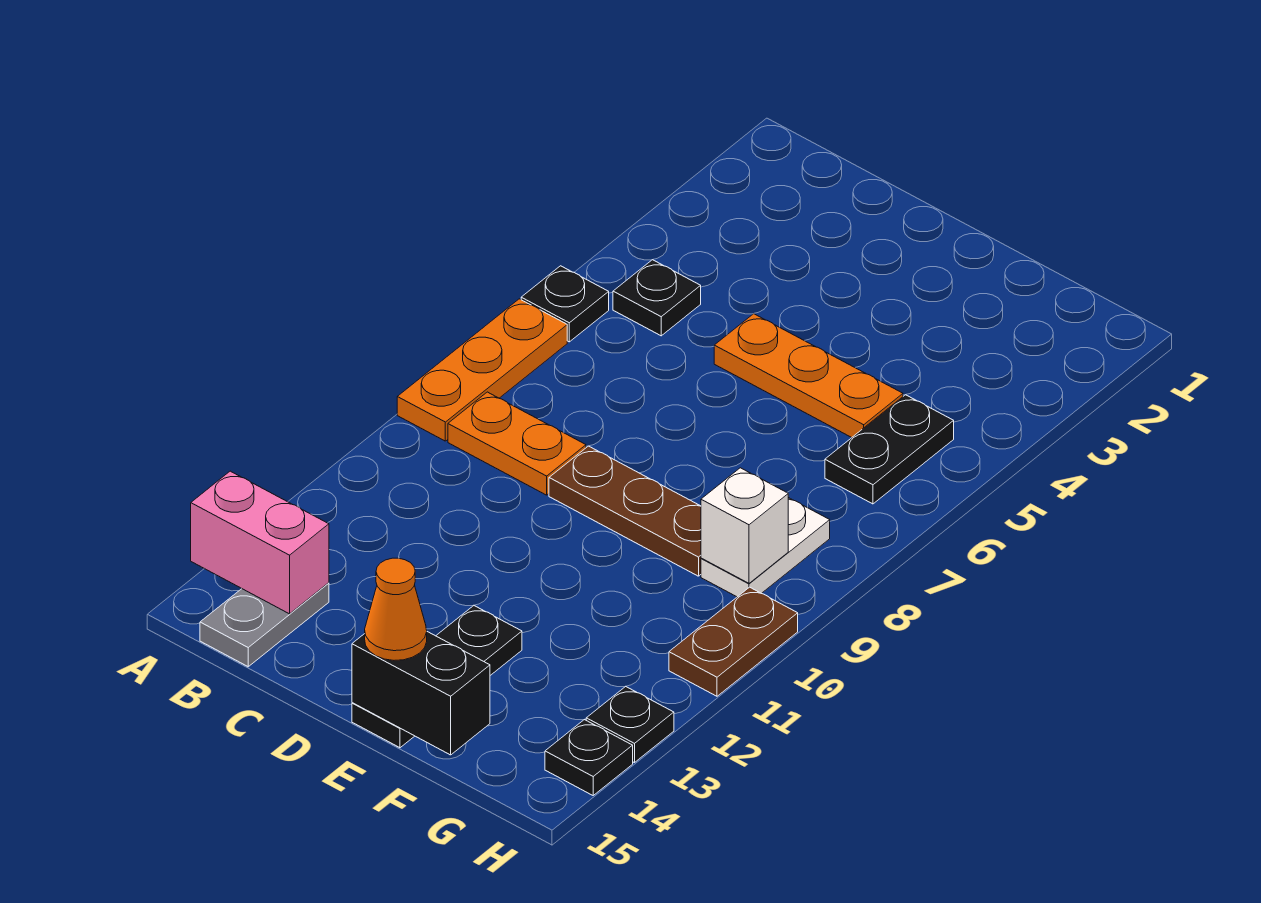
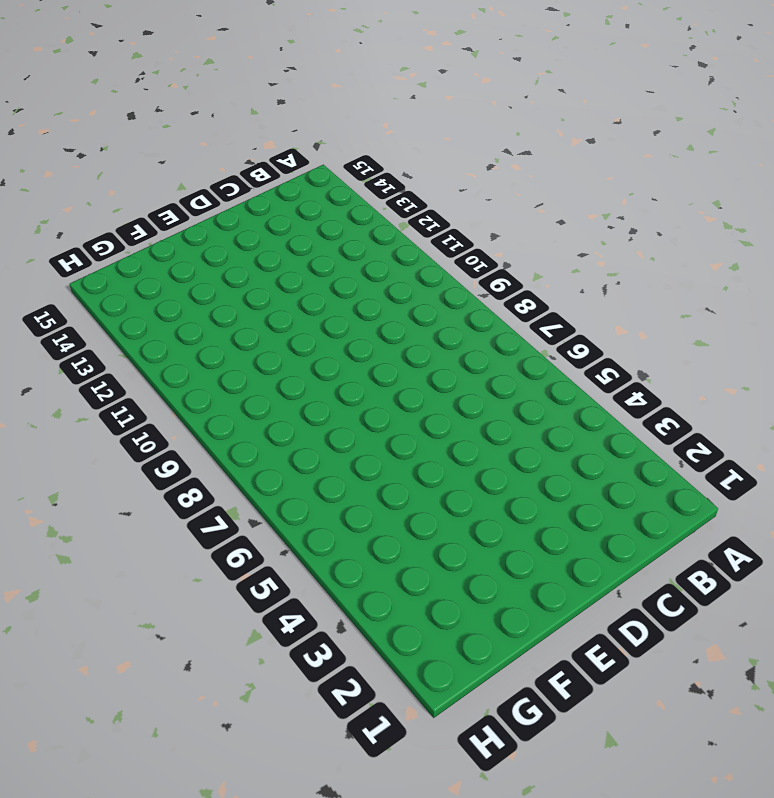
none -> black plate A6 level 1
none -> orange plate A7:A9 level 1
none -> black plate B5 level 1

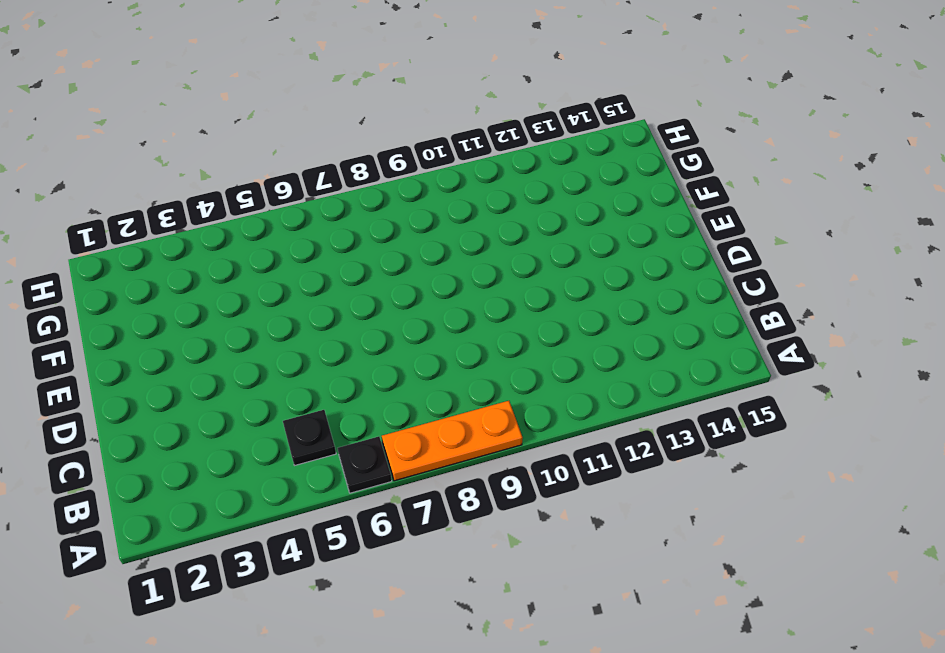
none -> orange plate B9:C9 level 1
none -> grey plate B14:B15 level 1
none -> orange plate D5:F5 level 1

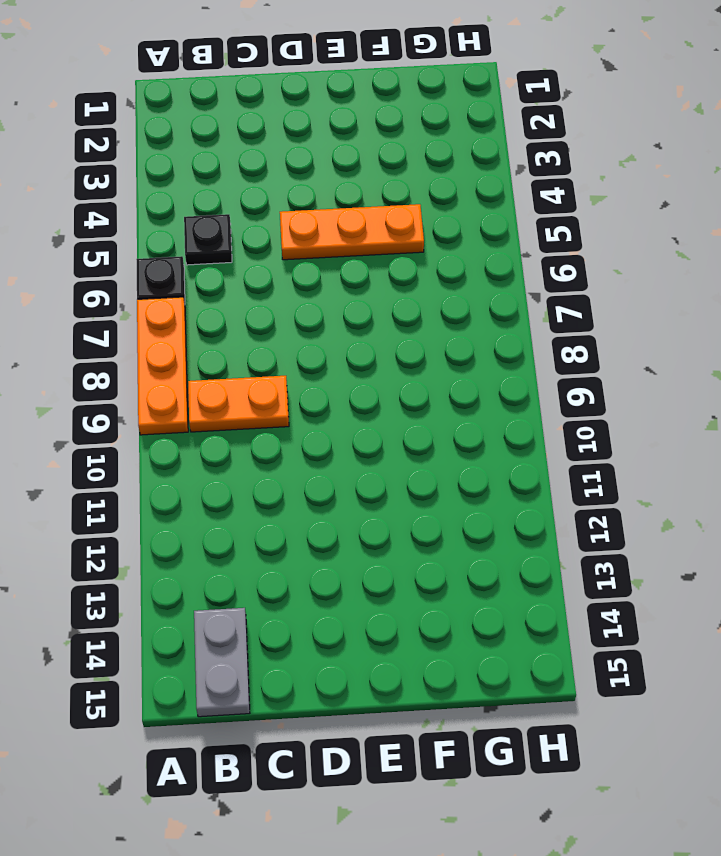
none -> brown plate D9:F9 level 1
none -> black plate E13:E15 level 1
none -> black plate G5:G6 level 1

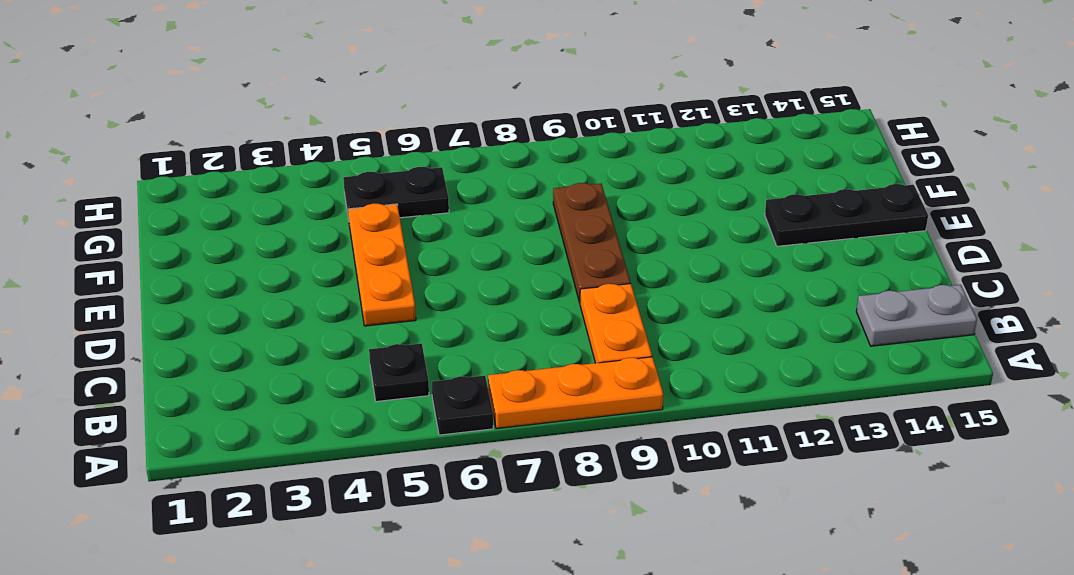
none -> white plate G8:G9 level 1
none -> brown plate H10:H11 level 1
none -> black plate H13 level 1

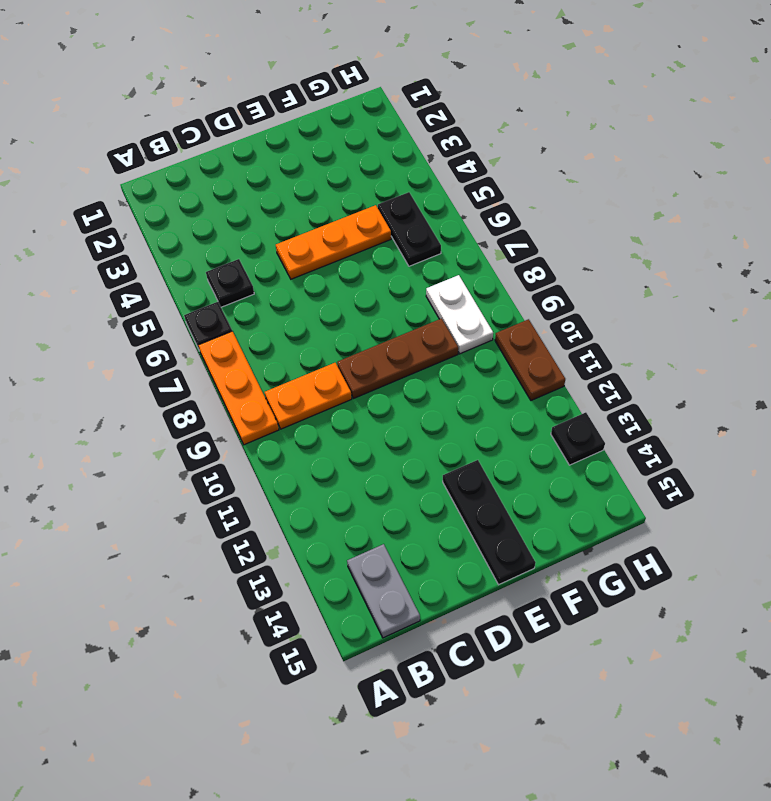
none -> black plate H14 level 1
none -> pink brick A14:B14 level 2
none -> black brick E15:F15 level 2

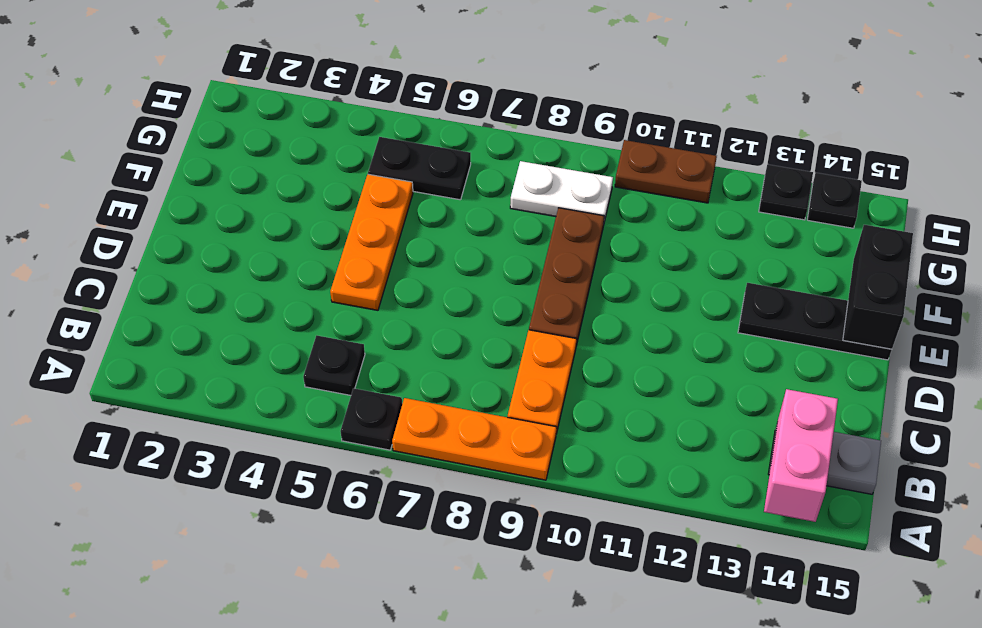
none -> white brick G9 level 2
none -> orange cone E15 level 3

